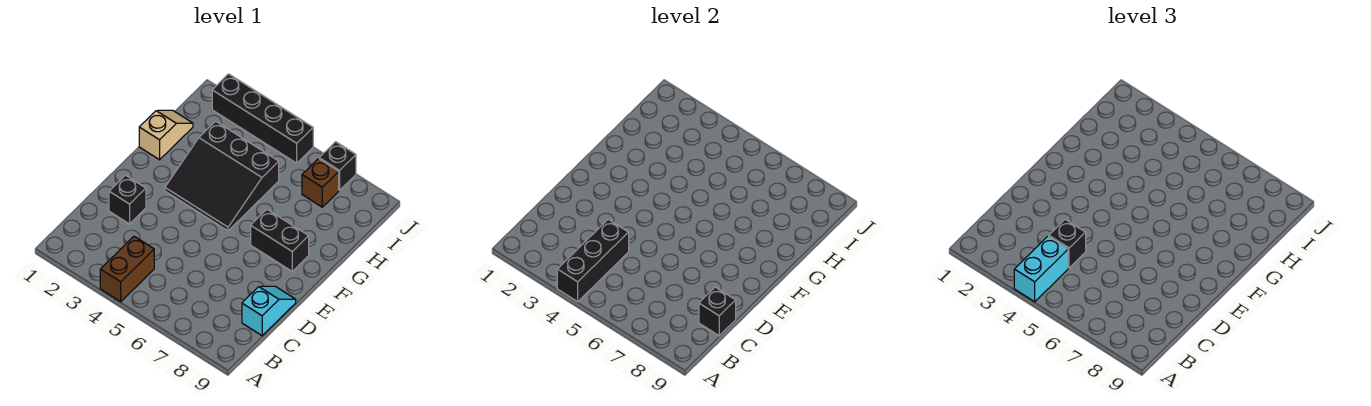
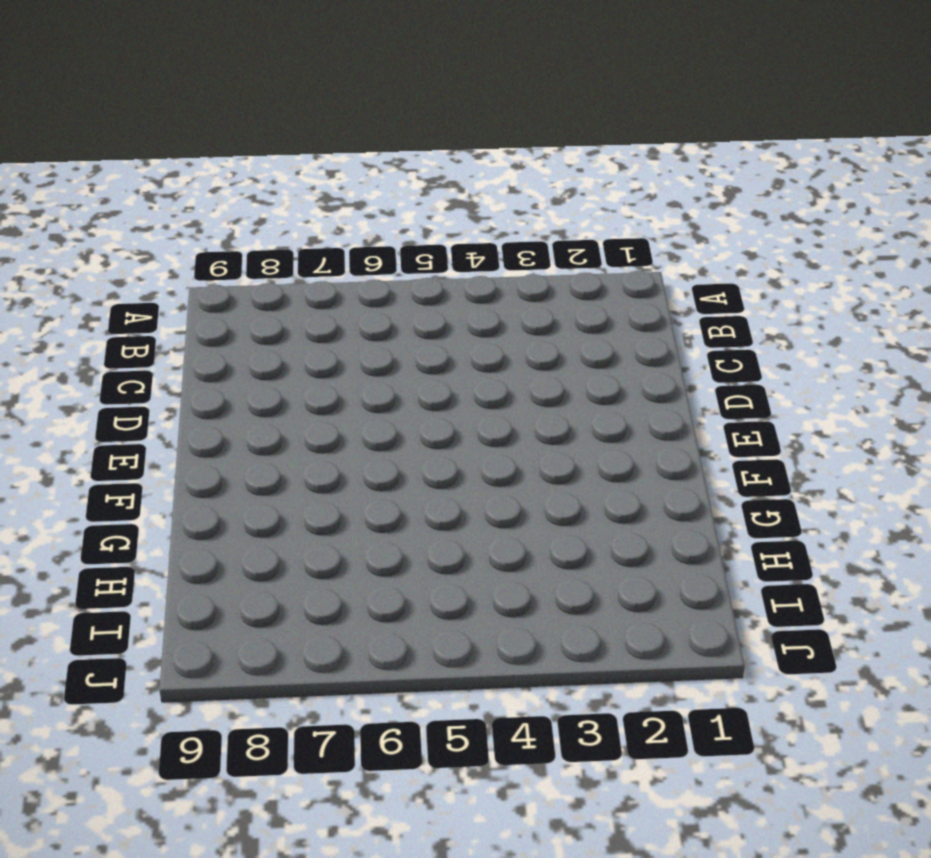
none -> brown brick A4:B4 level 1
none -> cyan slope C9:D9 level 1 top C
none -> black brick D2 level 1

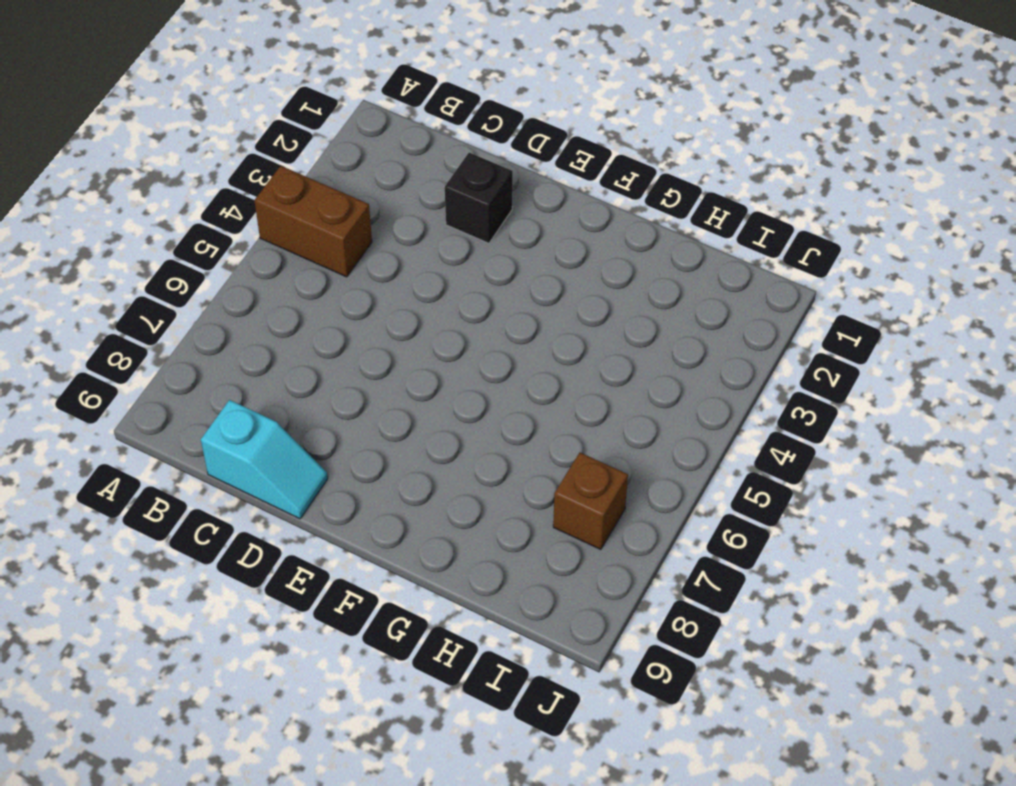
none -> black slope F3:H5 level 1 top H
none -> black brick F7:F8 level 1
none -> tan slope G1:H1 level 1 top G

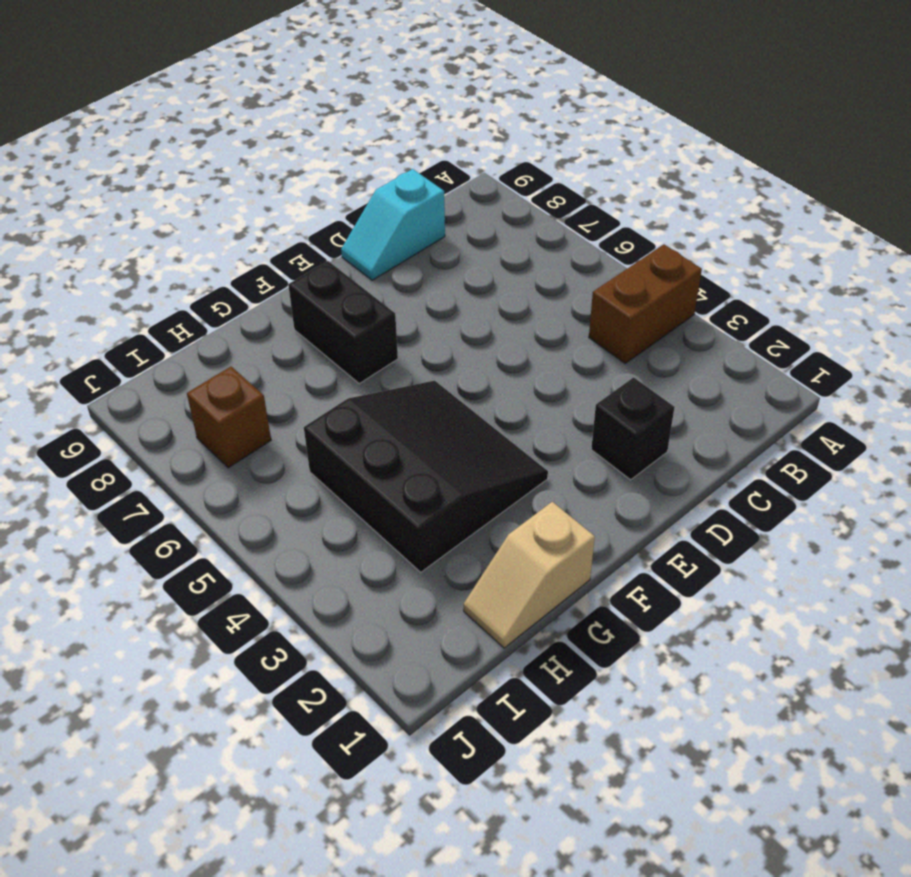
none -> black brick J2:J5 level 1
none -> black brick J7 level 1
none -> black brick A4:C4 level 2

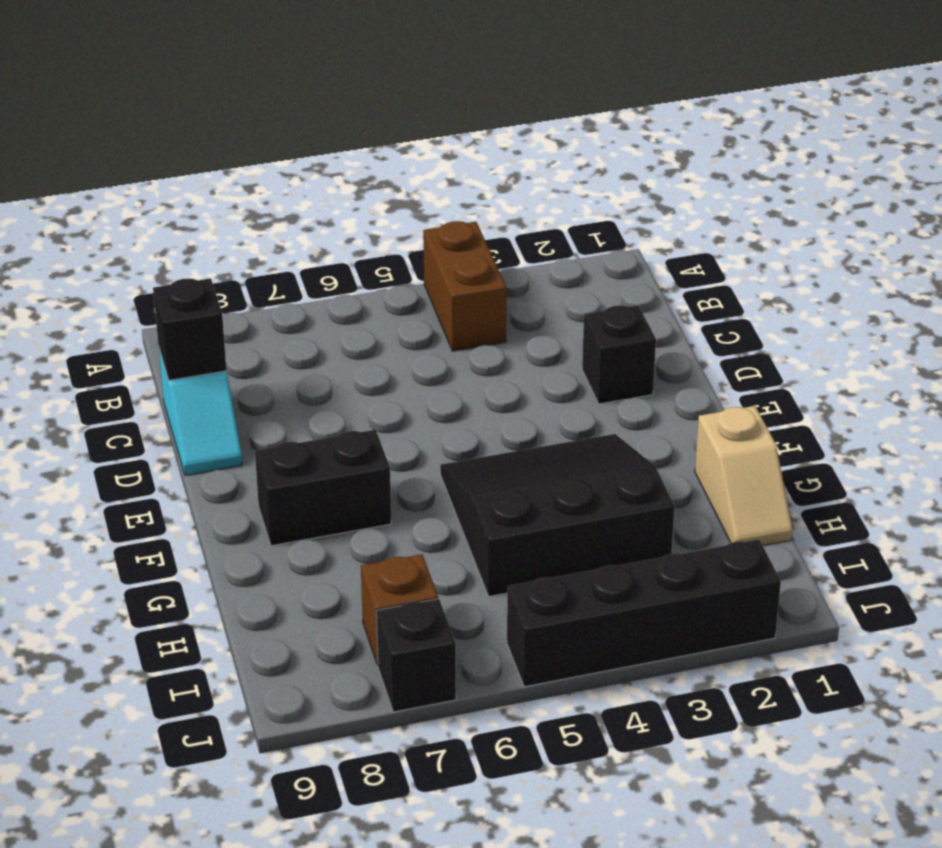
none -> black brick A4:C4 level 2
none -> cyan brick A4:B4 level 3
none -> black brick C4 level 3

